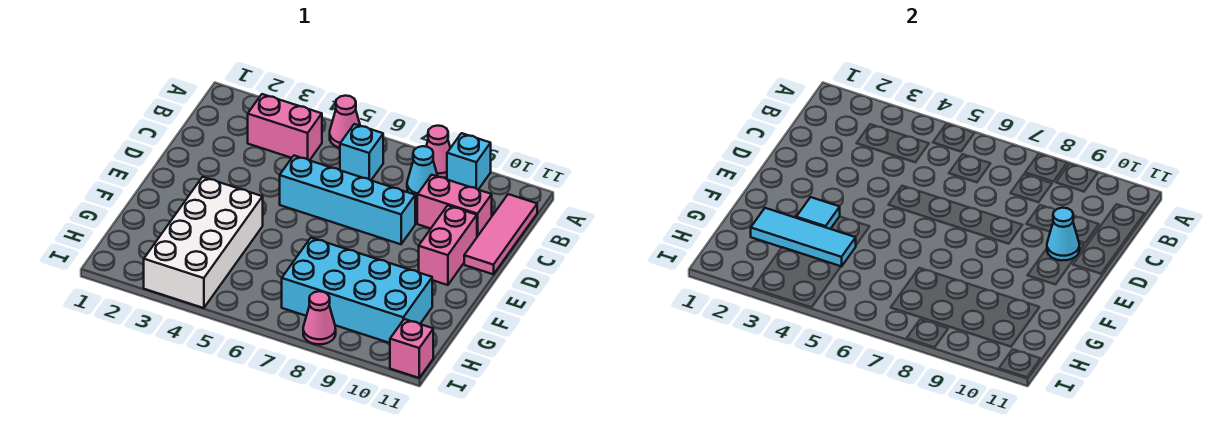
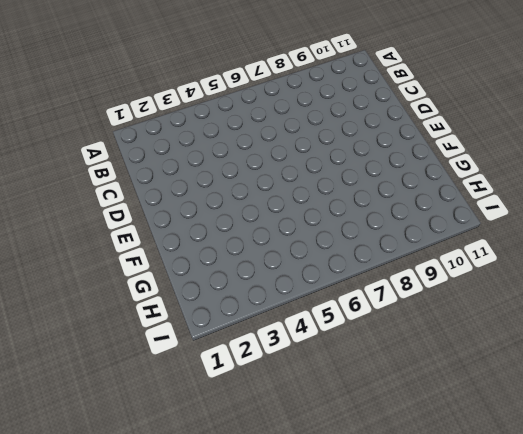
none -> pink cone A5 level 1
none -> pink cone A8 level 1
none -> cyan brick A9 level 1

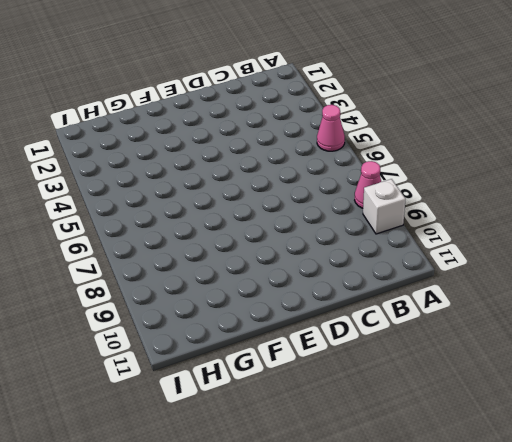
white brick A9 level 1 -> cyan brick A9 level 1
none -> pink brick B3:B4 level 1
none -> cyan brick B6 level 1
none -> cyan cone B8 level 1

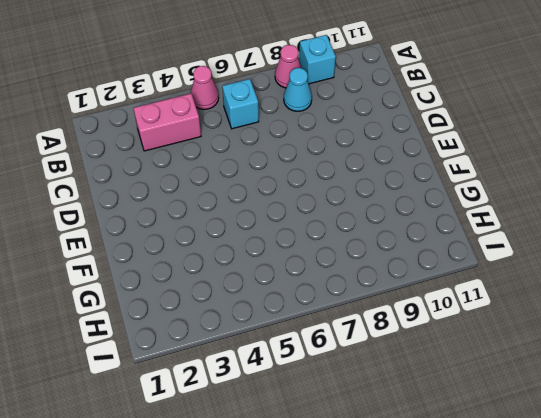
none -> pink tile B11:D11 level 1
none -> pink brick C9:C10 level 1
none -> cyan brick D5:D8 level 1

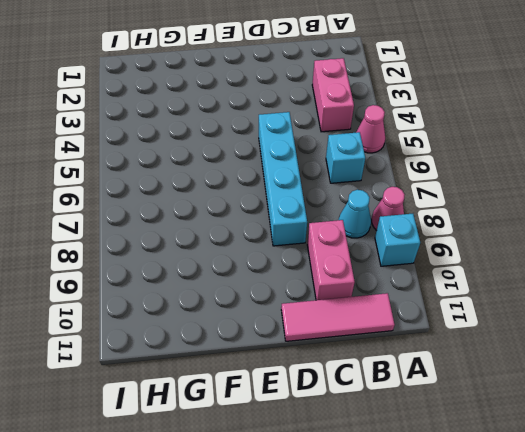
none -> pink brick D10:E10 level 1
none -> white brick F3:I4 level 1
none -> cyan brick G7:H10 level 1

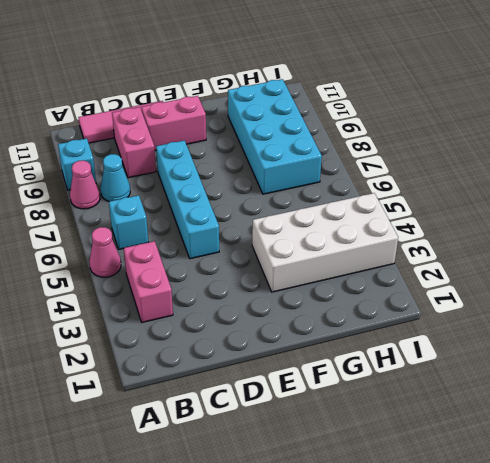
none -> pink cone I8 level 1
none -> pink brick I11 level 1
none -> cyan cone D10 level 2

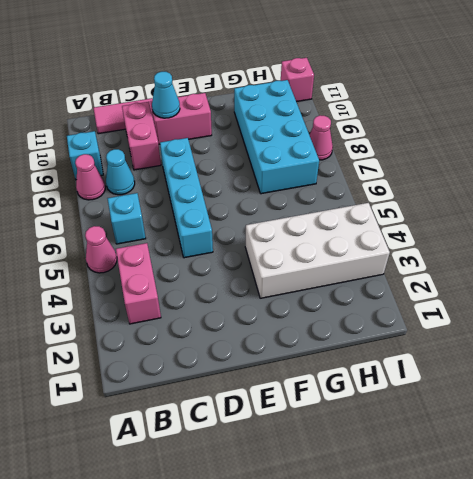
none -> cyan tile F3 level 2
none -> cyan tile G2:G4 level 2

